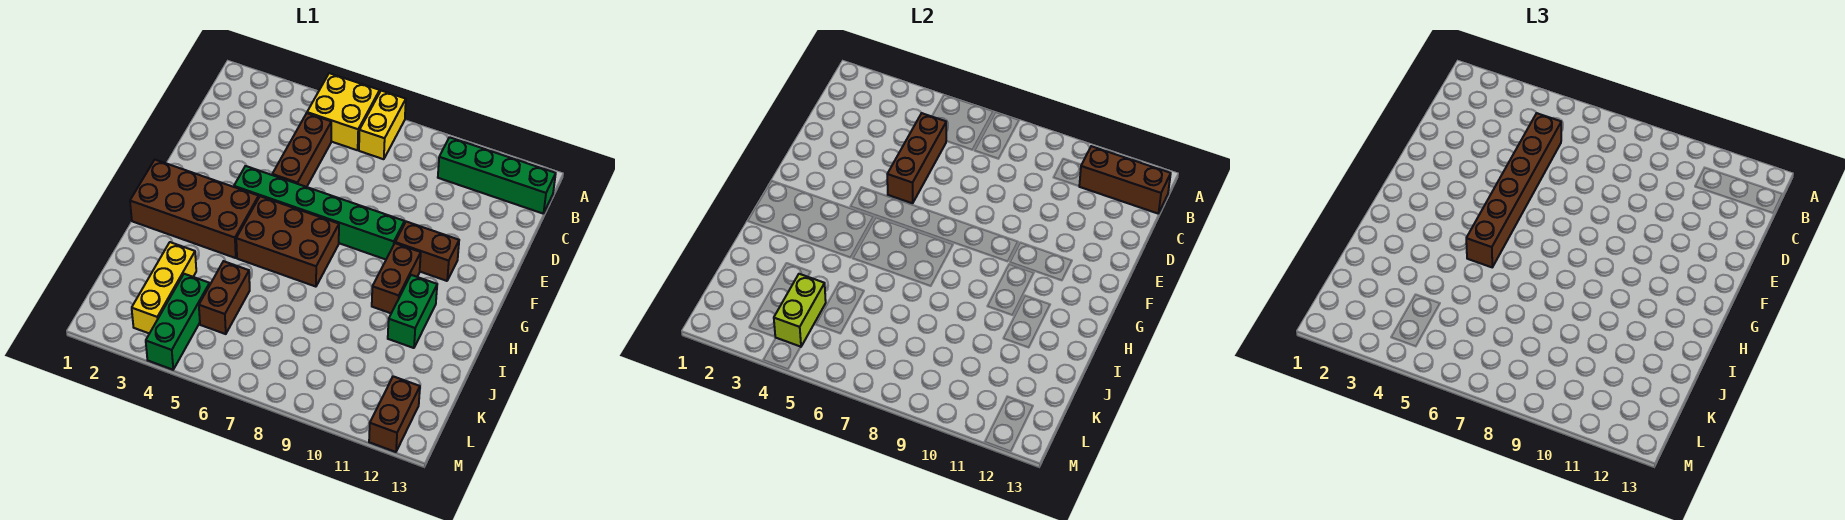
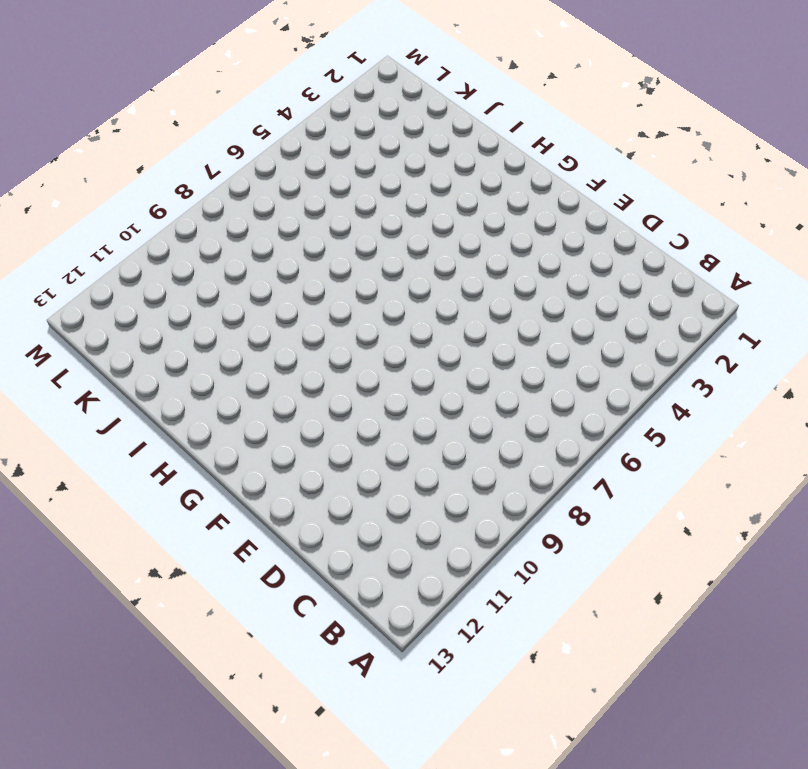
none -> yellow brick A5:B6 level 1
none -> yellow brick A7:B7 level 1
none -> green brick B10:B13 level 1

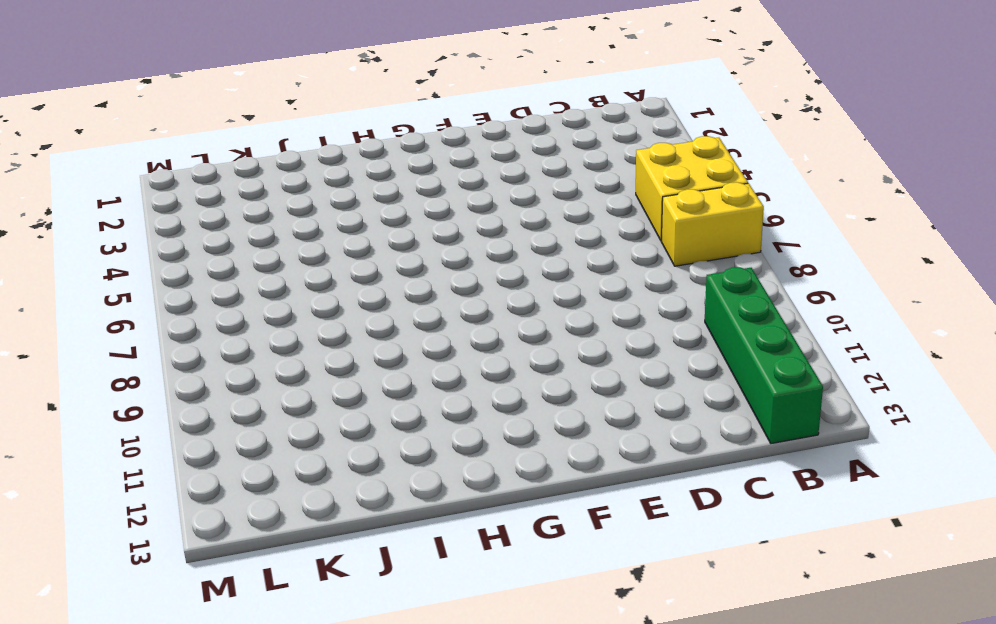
none -> brown brick C5:E5 level 1
none -> green brick F4:F9 level 1
none -> brown brick F10:F11 level 1

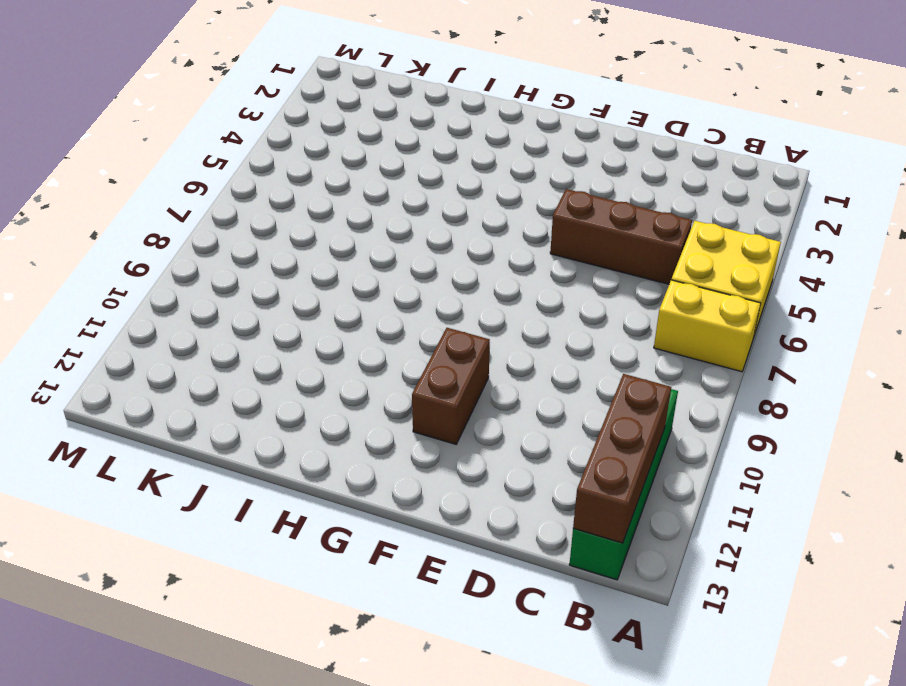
none -> green brick F4:F9 level 1
none -> brown brick G1:H4 level 1
none -> brown brick G5:H7 level 1

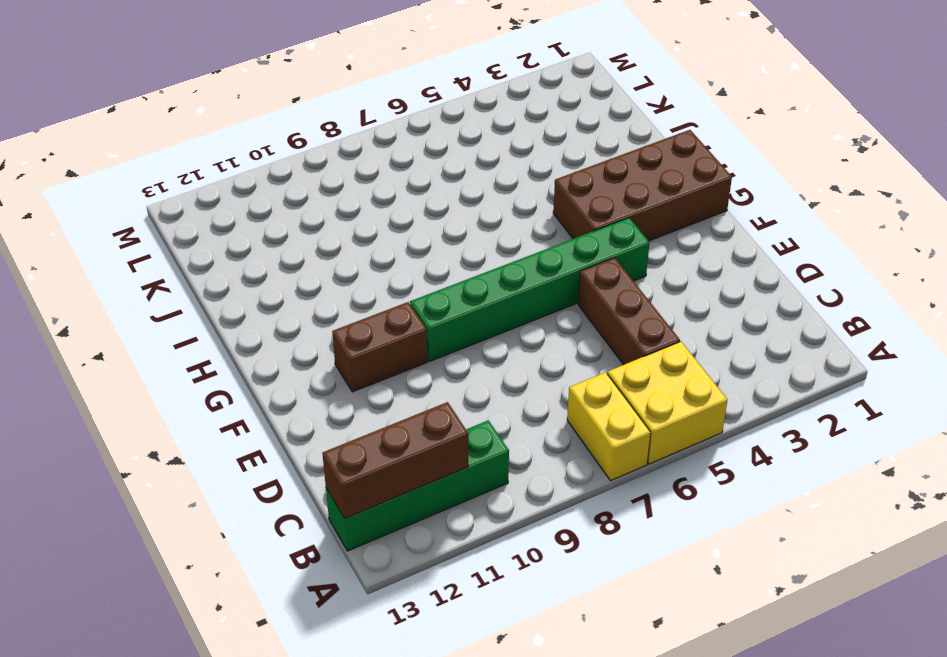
none -> brown brick G5:H7 level 1
none -> brown brick G10:H10 level 1
none -> green brick H11:I11 level 1

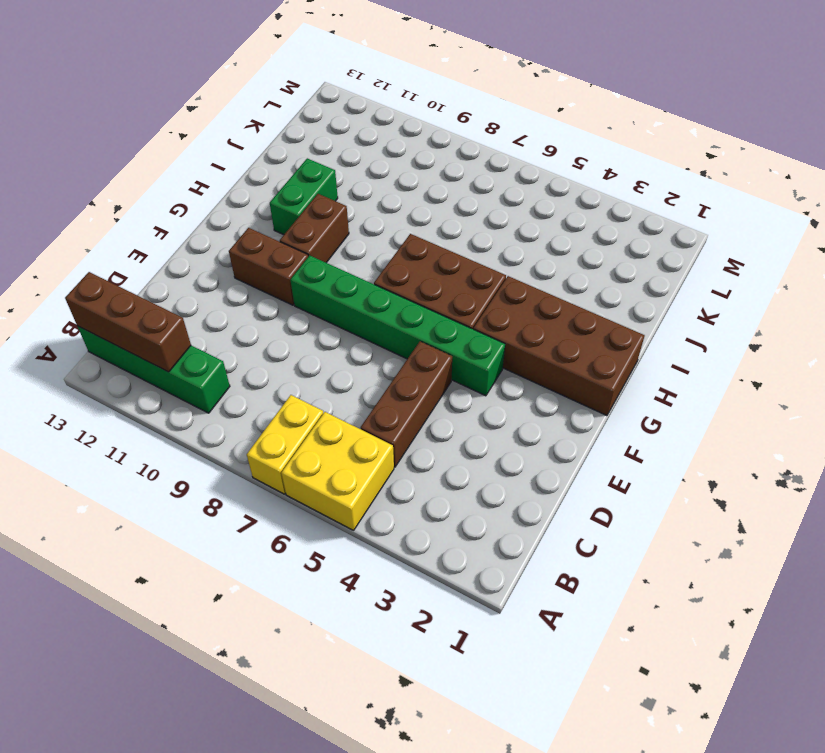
none -> yellow brick J3:L3 level 1
none -> brown brick J5:K5 level 1
none -> green brick K4:M4 level 1

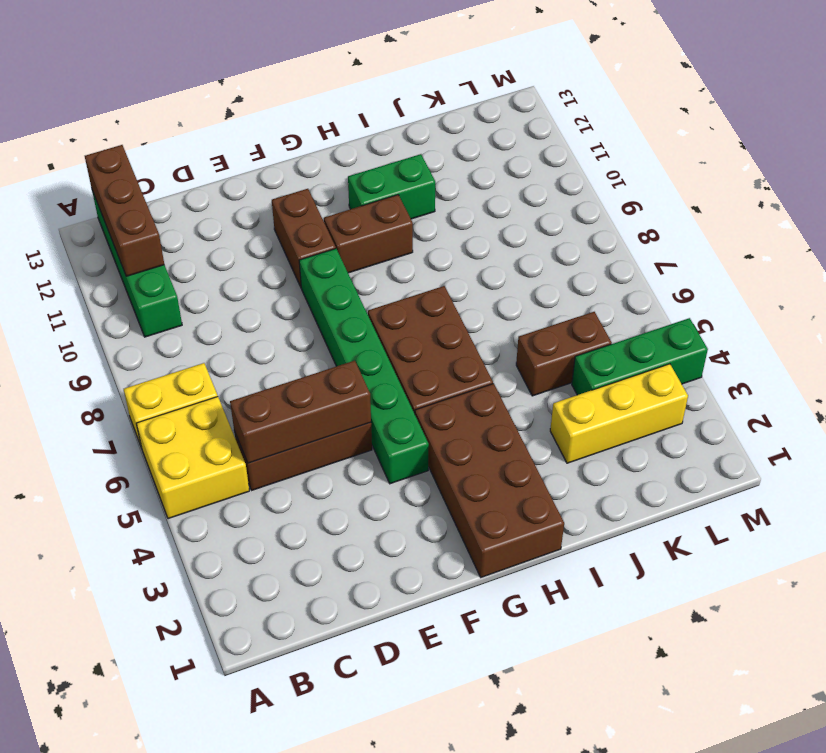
none -> brown brick L12:M12 level 1
none -> lime brick K4:L4 level 2
none -> brown brick C5:H5 level 3

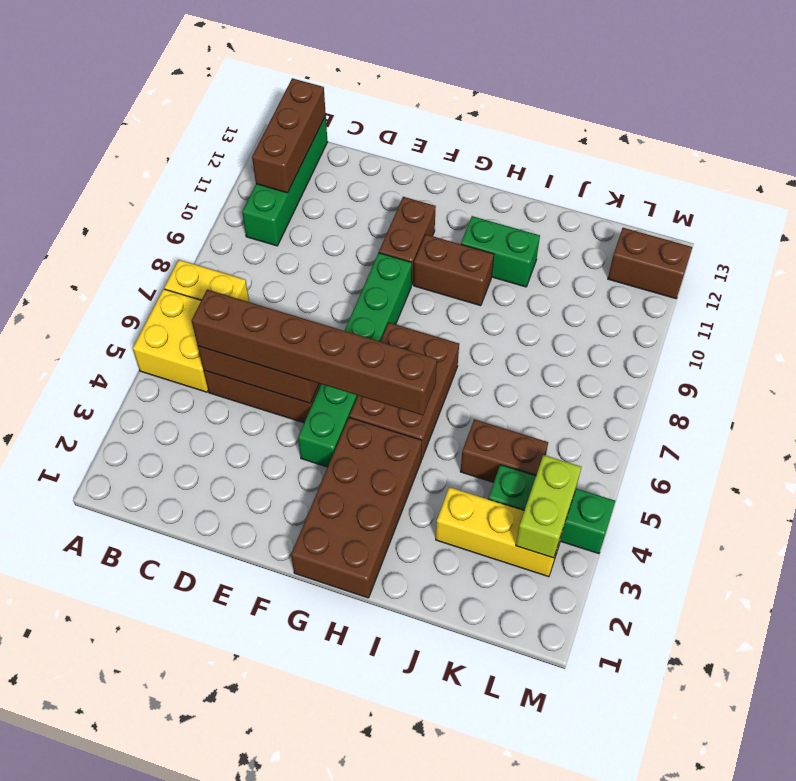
lime brick L3:L4 level 2 -> lime brick K4:L4 level 2

